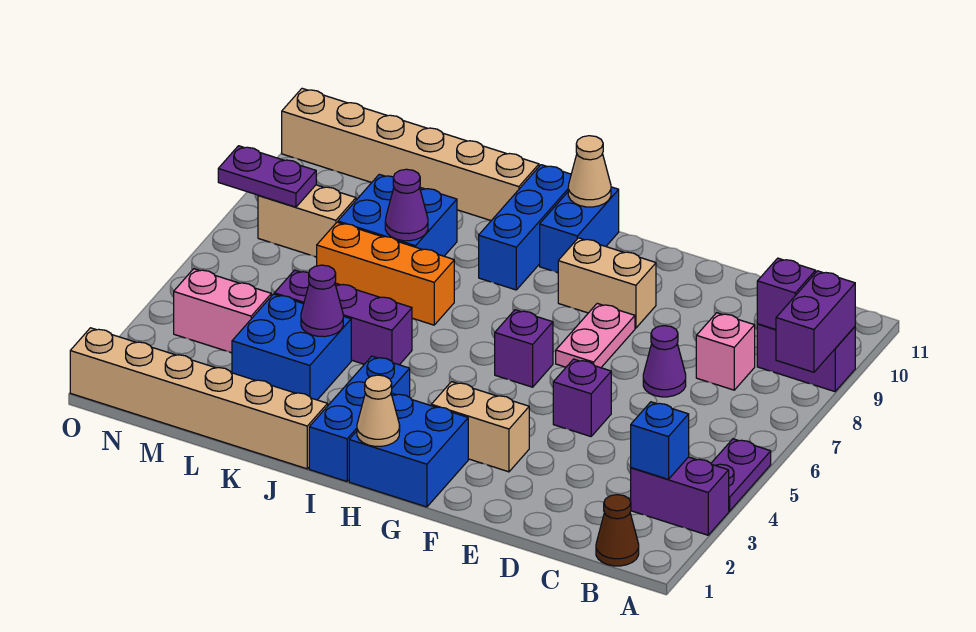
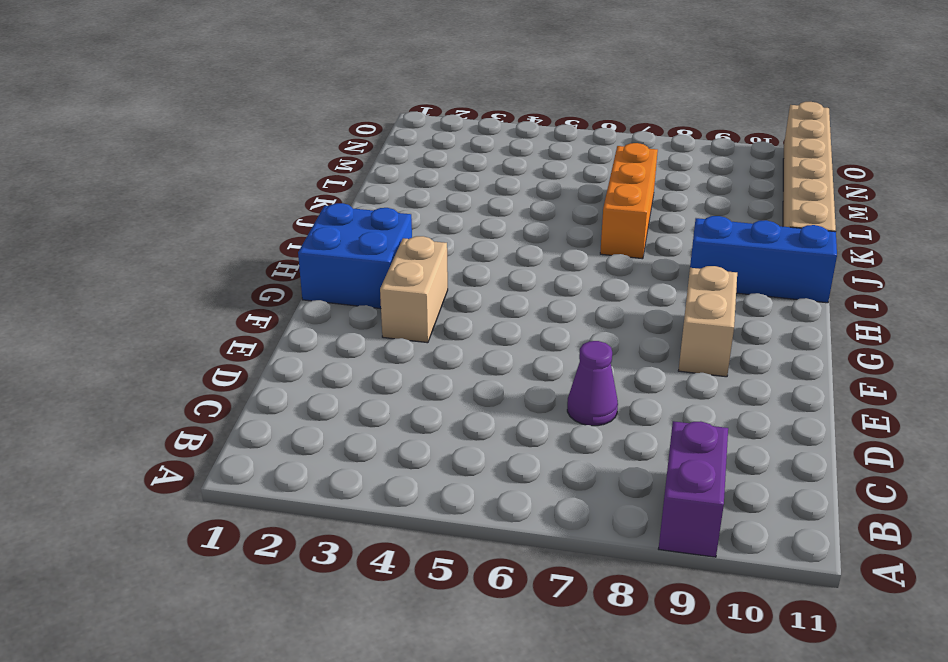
none -> purple brick A3:B3 level 1
none -> purple plate A4:A5 level 1
none -> brown cone B1 level 1
none -> pink brick C8 level 1

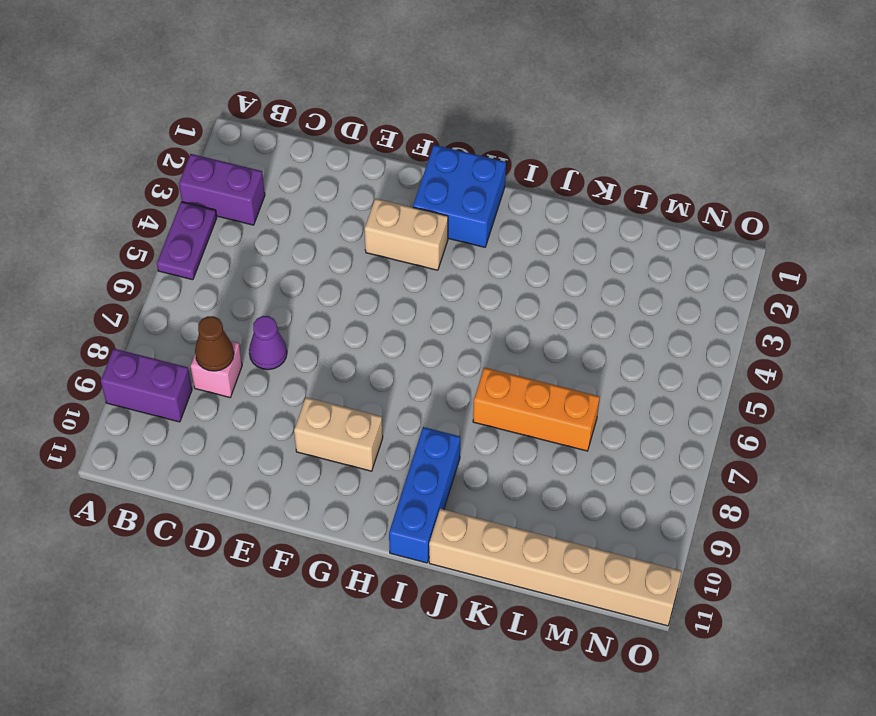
brown cone C8 level 2 -> brown cone B1 level 1
none -> purple brick E5 level 1
none -> pink plate F7:F8 level 1
none -> purple brick G6 level 1
none -> blue brick H10:H11 level 1

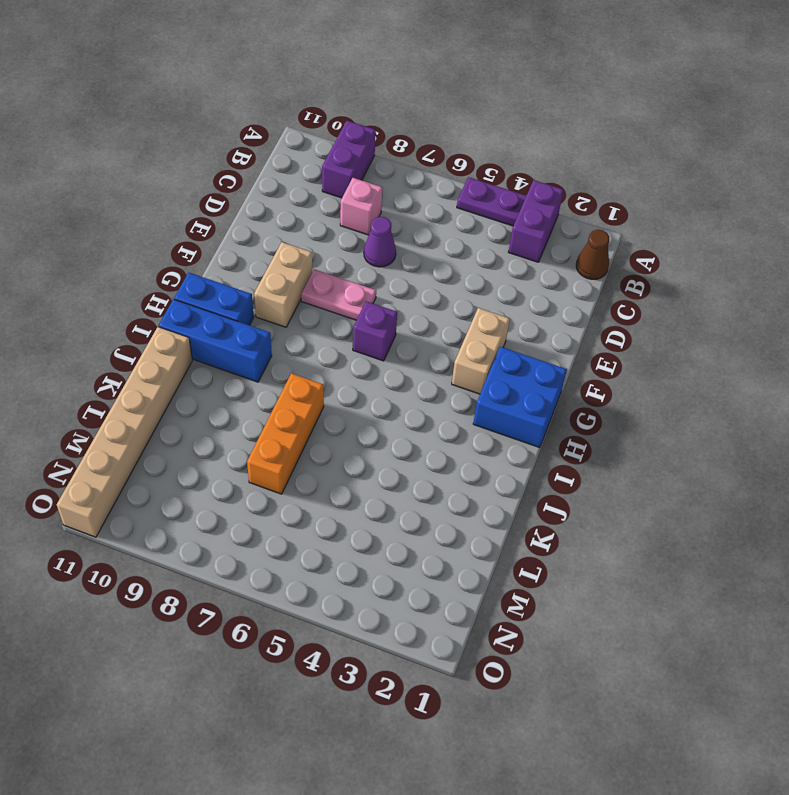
none -> purple brick E5 level 1
none -> blue brick I1:I3 level 1
none -> tan brick J1:O1 level 1
none -> purple brick J5:L5 level 1

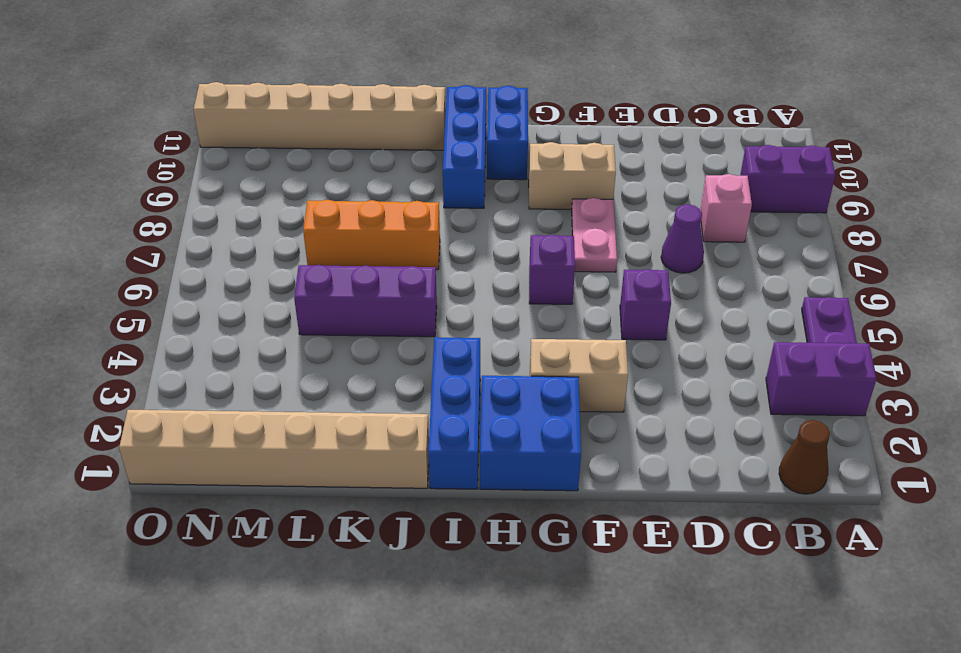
none -> blue brick K3:L4 level 1
none -> blue brick K8:L9 level 1
none -> pink brick M4:N4 level 1
none -> tan brick M8:N8 level 1

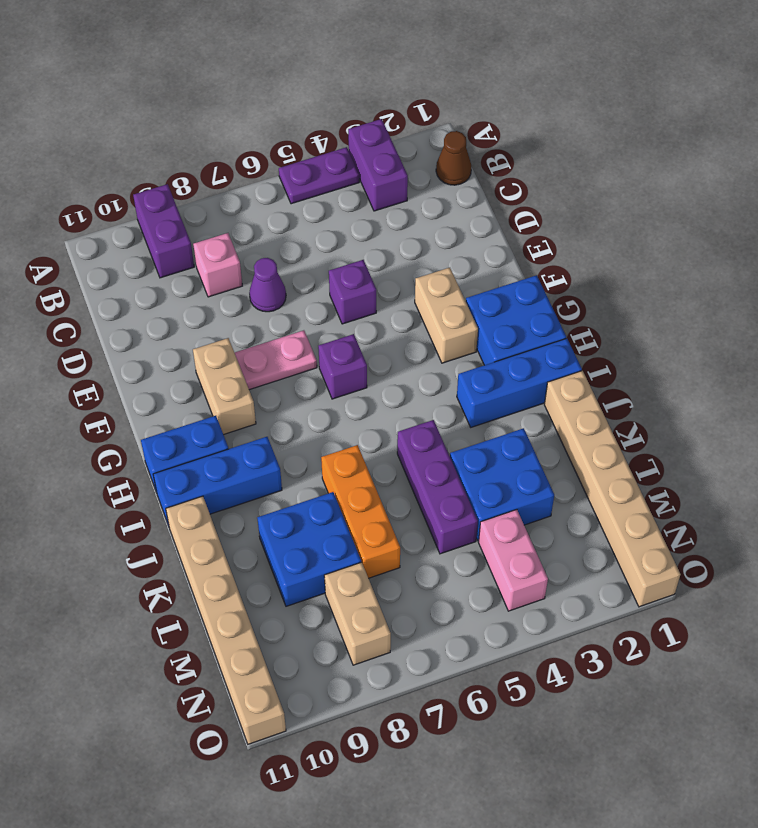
none -> purple brick A8:A9 level 2
none -> blue brick B3 level 2
none -> purple brick B9 level 2
none -> tan cone H1 level 2

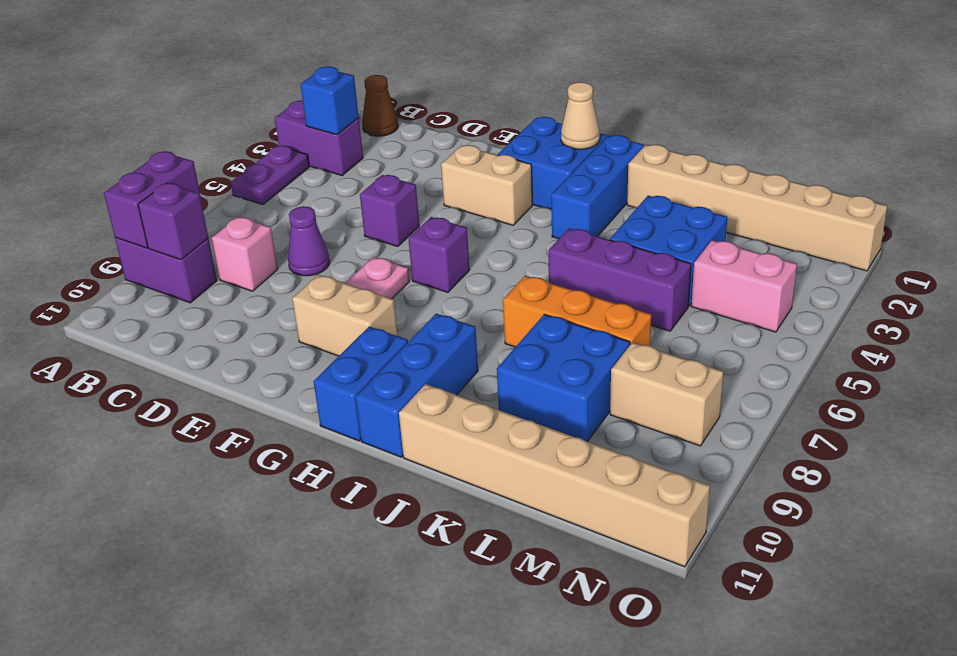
none -> tan cone H11 level 2
none -> purple cone K4 level 2
none -> purple cone K8 level 2
none -> purple plate N8:O8 level 2

